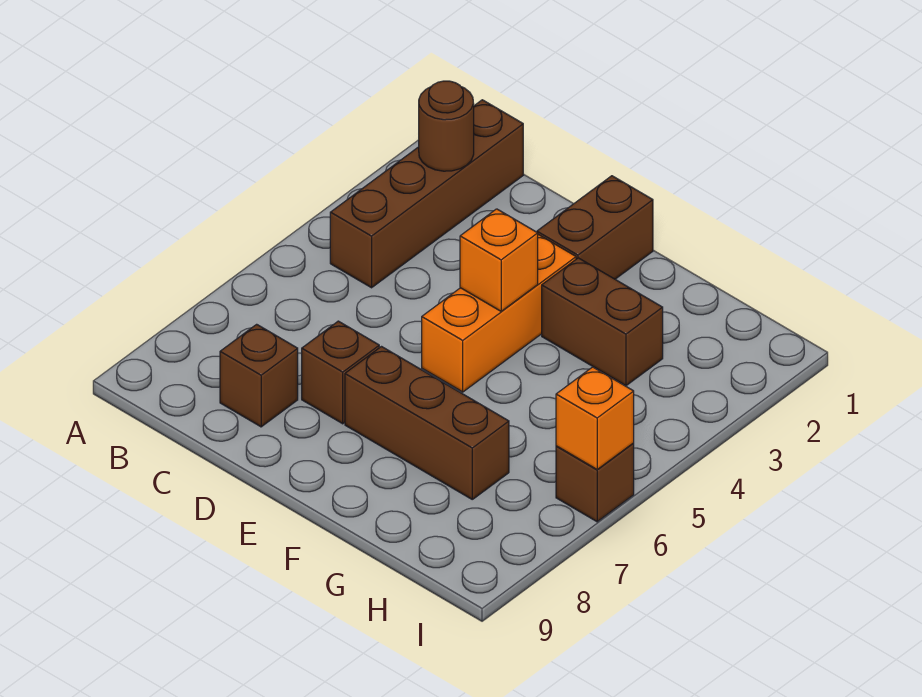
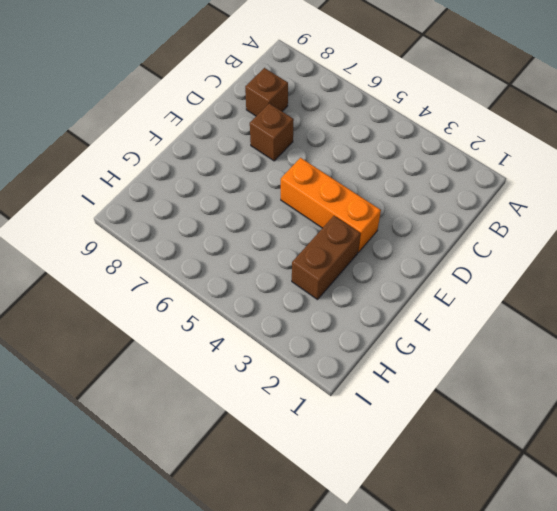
none -> brown brick B1:B4 level 1
none -> brown brick E1:E2 level 1

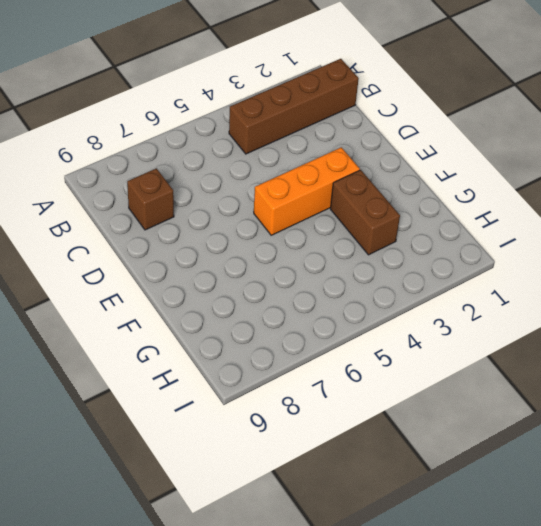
none -> brown brick D7 level 1
none -> brown brick E1:E2 level 1

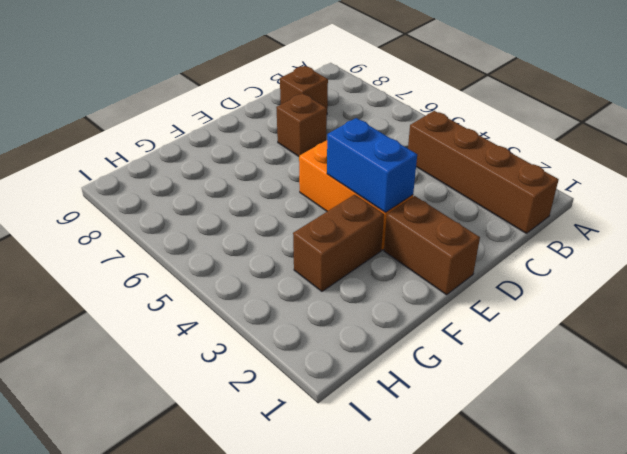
blue brick E3:E4 level 2 -> orange brick E4 level 2
none -> brown brick E7:G7 level 1
none -> brown brick I6 level 1

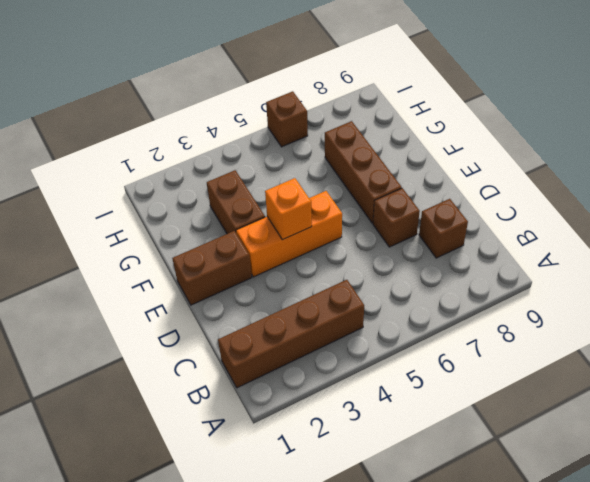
none -> brown round brick B2 level 2
none -> orange brick I6 level 2

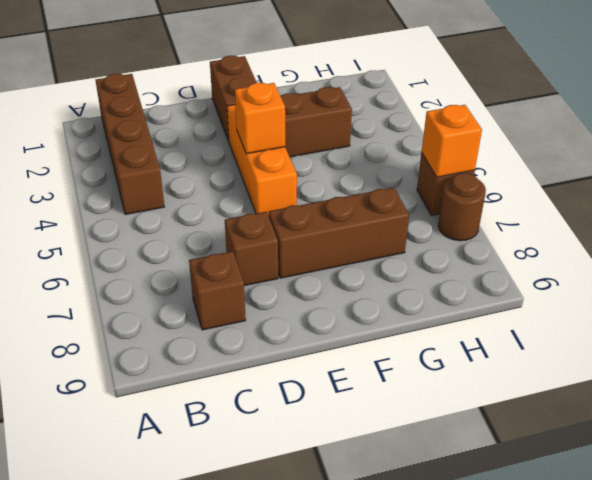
brown round brick I7 level 1 -> brown round brick B2 level 2

